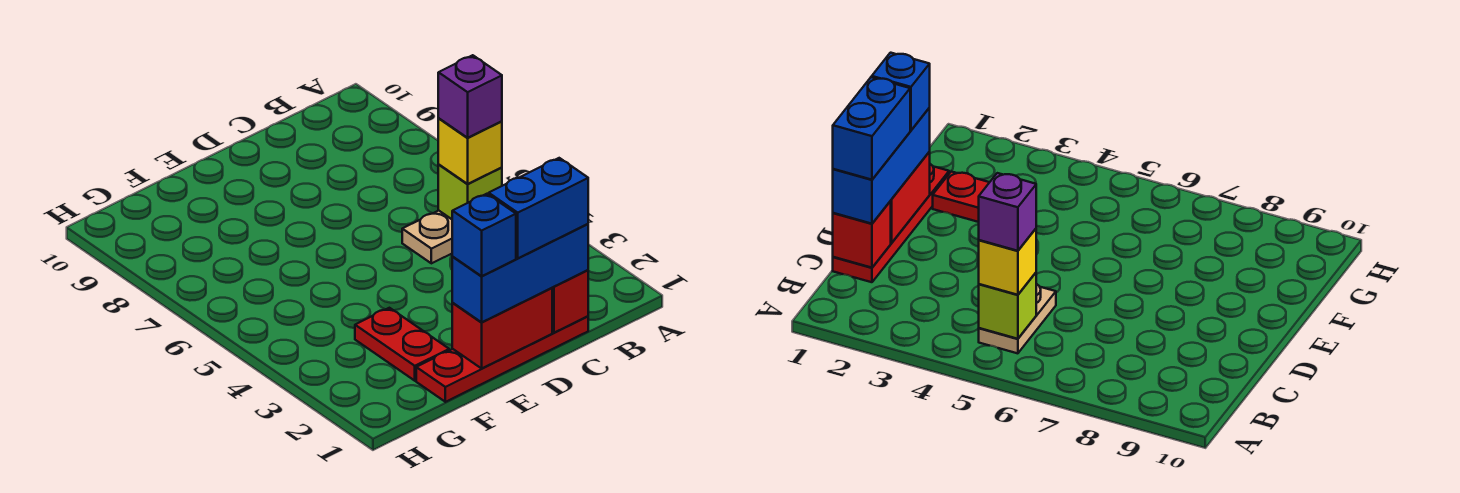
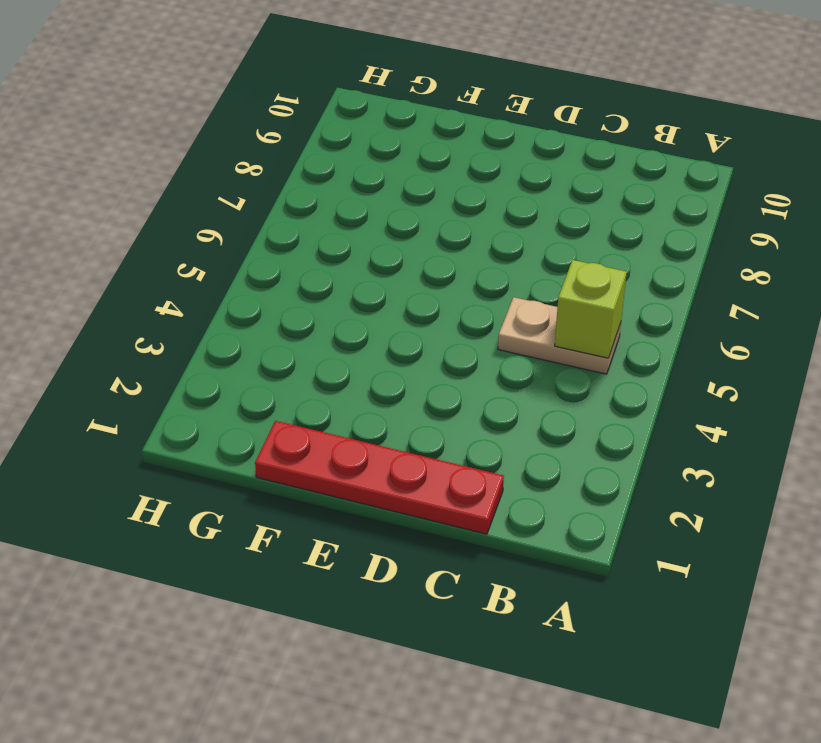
none -> red plate F2:F3 level 1
none -> red brick C1 level 2

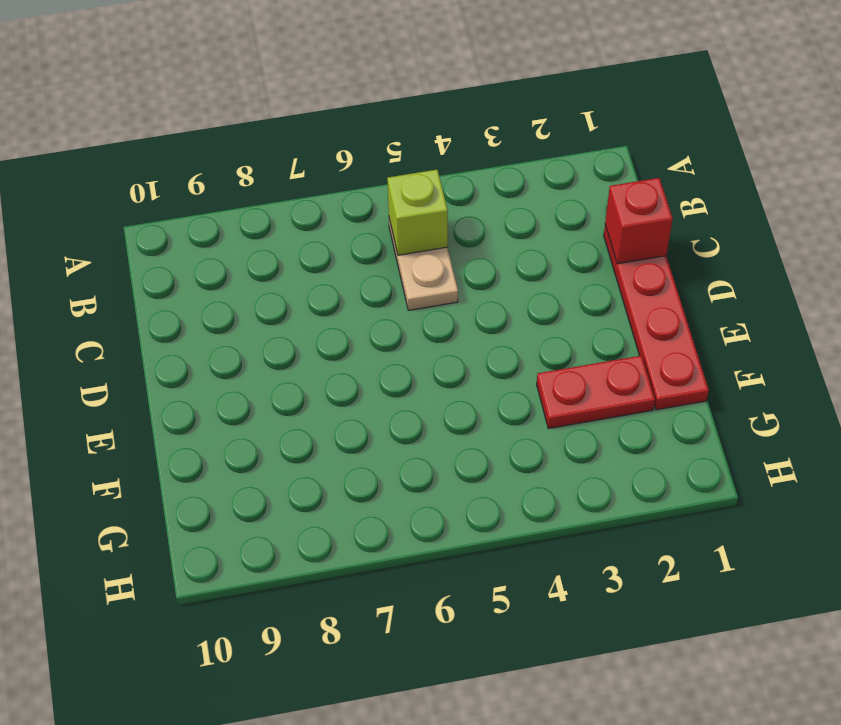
none -> red brick D1:E1 level 2
none -> yellow brick B5 level 3

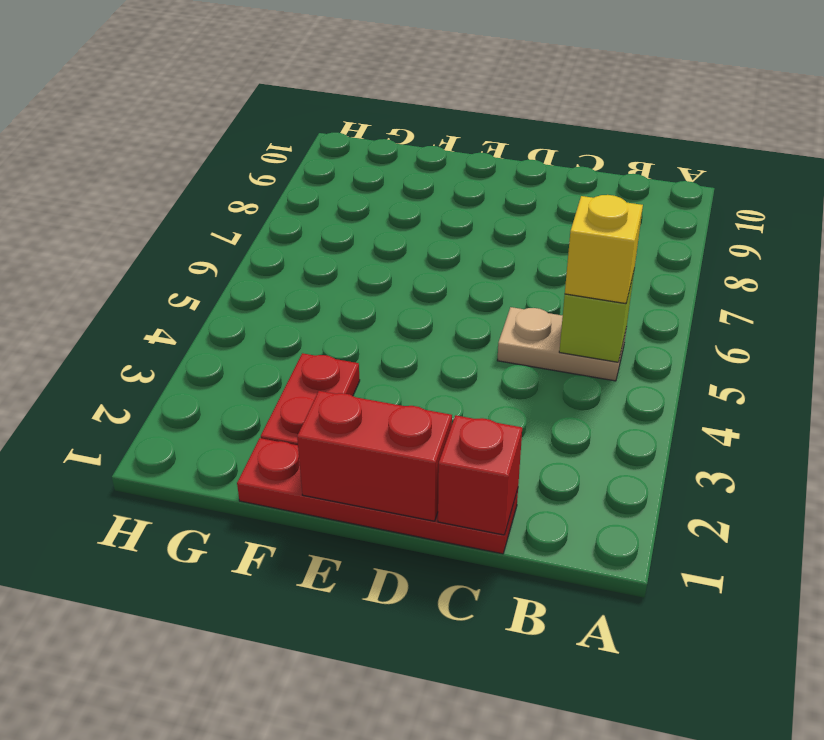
none -> blue brick C1:E1 level 3
none -> purple brick B5 level 4

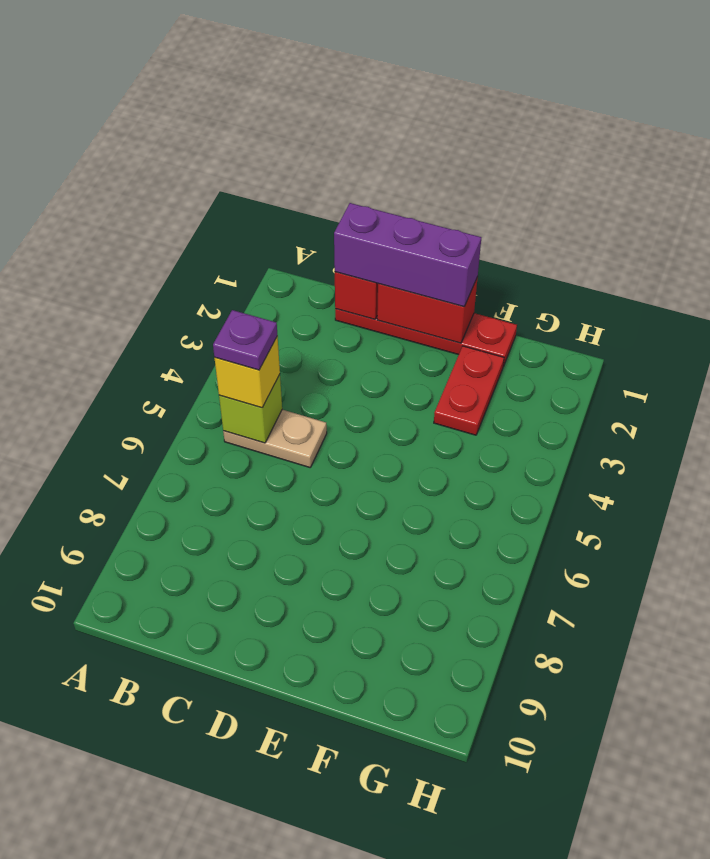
purple plate B5 level 4 -> purple brick B5 level 4
purple brick C1:E1 level 3 -> blue brick C1:E1 level 3
none -> blue brick C1:D1 level 4
none -> blue brick E1 level 4

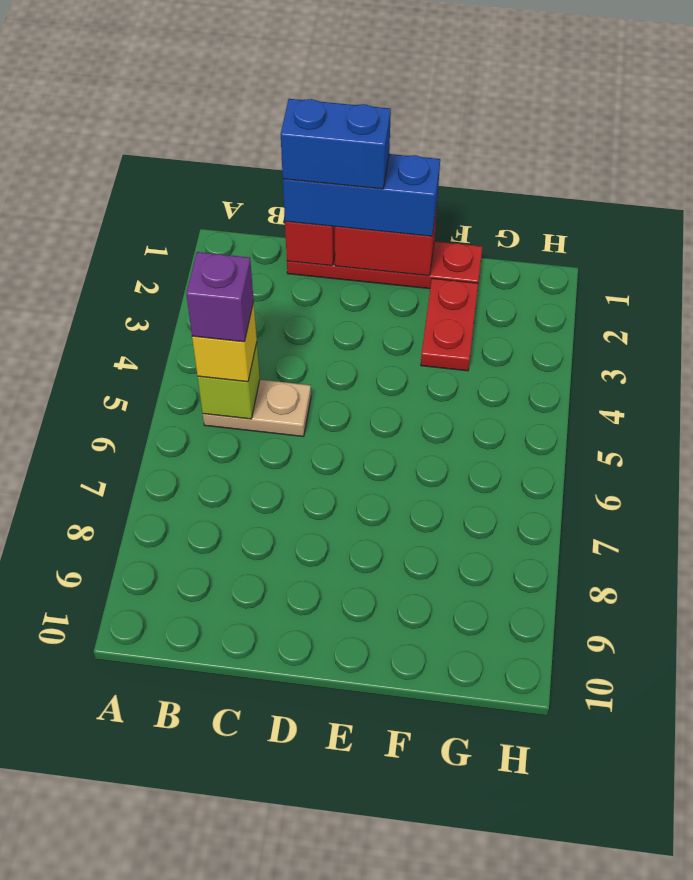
none -> blue brick E1 level 4

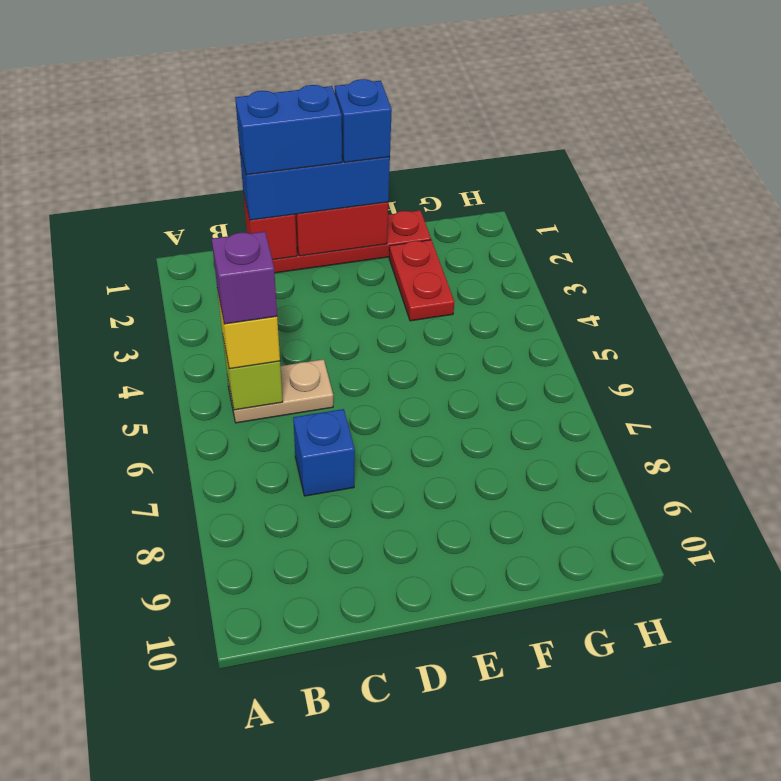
blue brick C7 level 1 -> none

